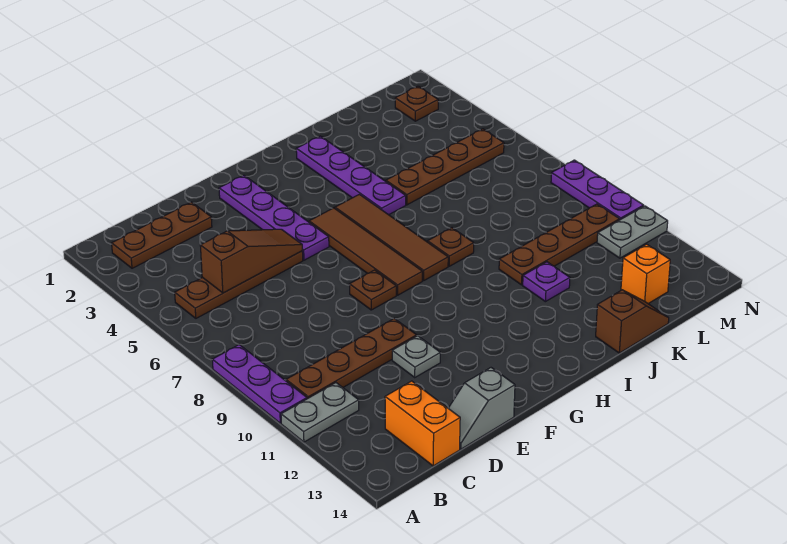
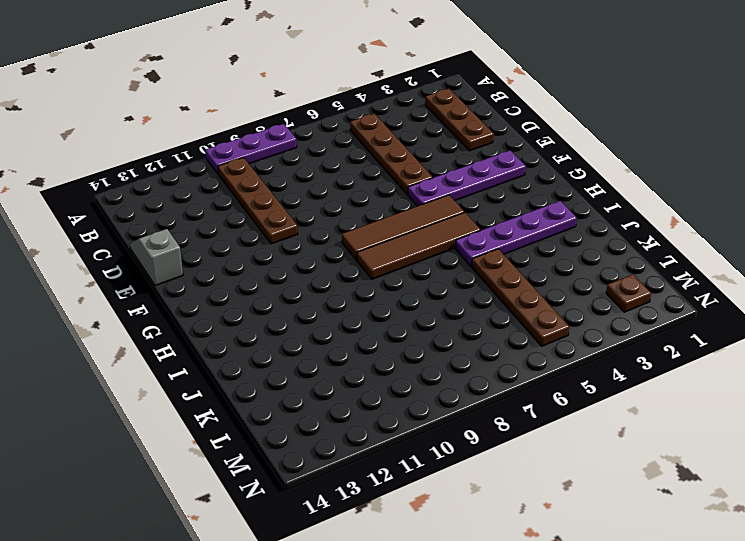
none -> grey plate A11:B11 level 1
none -> orange brick C13:C14 level 1
none -> grey plate E11 level 1

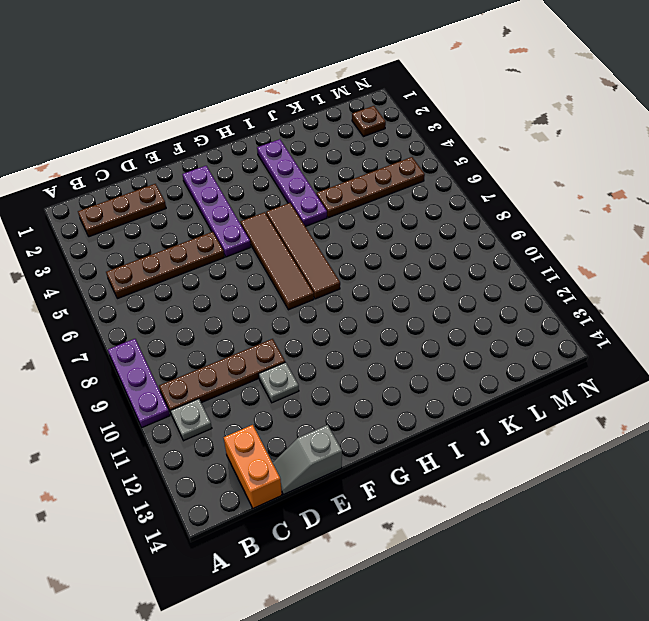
grey plate B11 level 1 -> grey plate A11:B11 level 1
none -> brown plate F8 level 1
none -> brown plate I8 level 1
none -> brown plate J10:M10 level 1

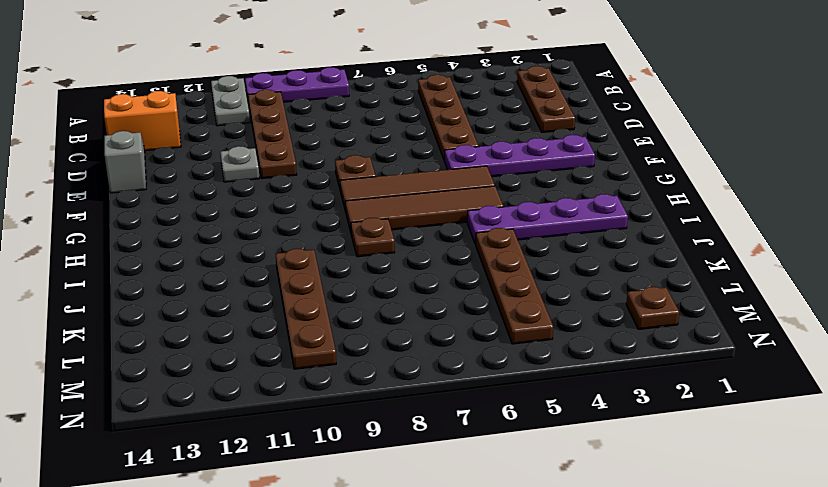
none -> purple plate J11 level 1
none -> brown slope J14:K14 level 1 top J
none -> orange brick L13 level 1

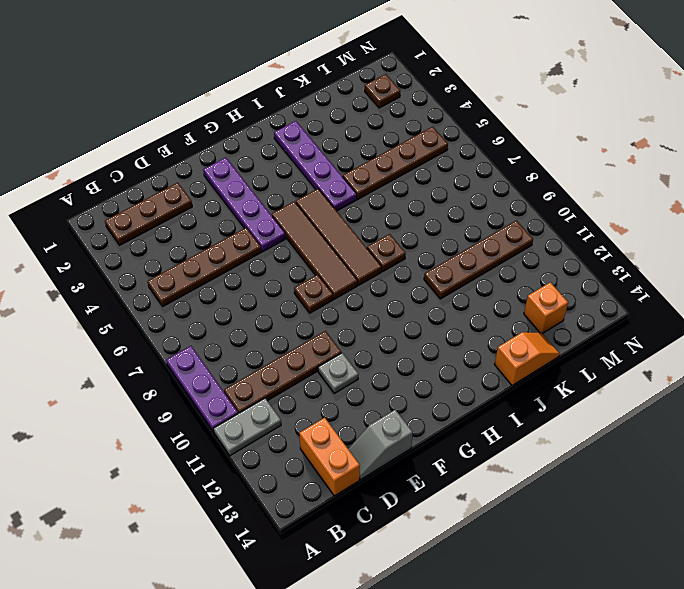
orange slope J14:K14 level 1 top J -> brown slope J14:K14 level 1 top J
none -> purple plate J11 level 1
none -> grey plate M11:N11 level 1
none -> purple plate N8:N10 level 1

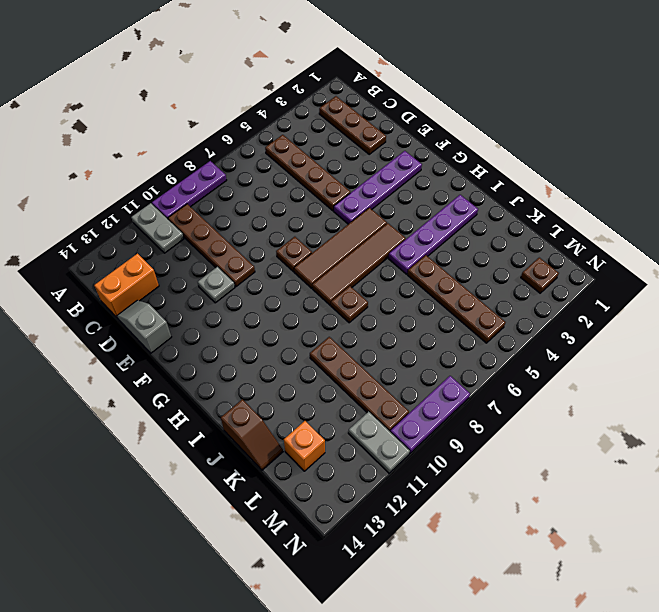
none -> purple plate J11 level 1
none -> brown slope C5:E5 level 2 top C

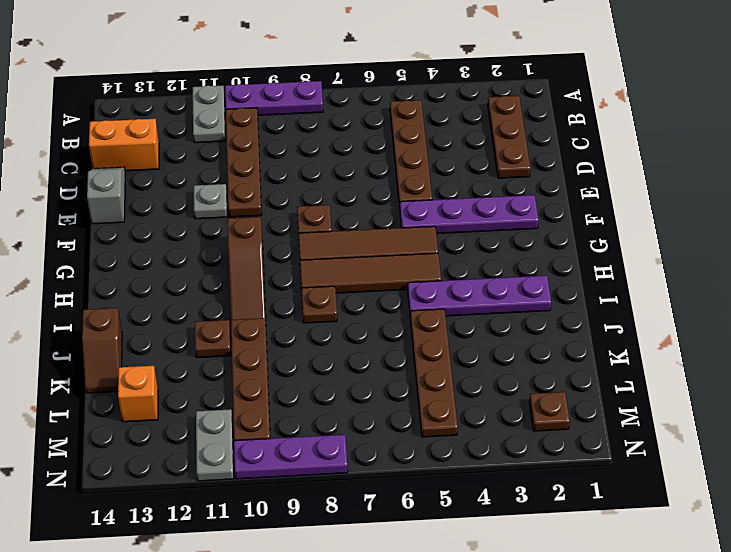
brown slope G10:I10 level 1 top G -> brown slope C5:E5 level 2 top C
brown plate J11 level 1 -> purple plate J11 level 1

